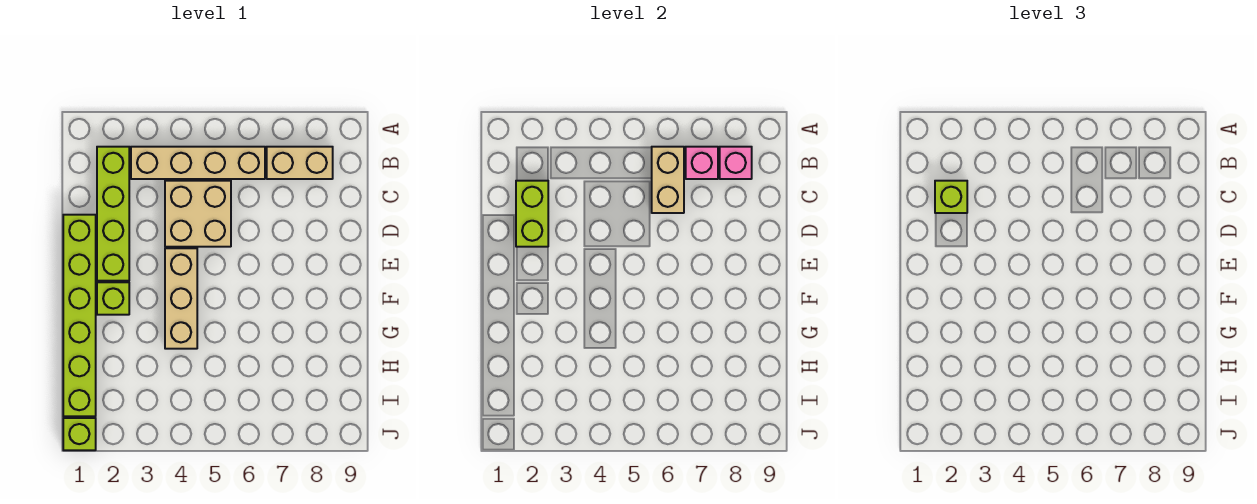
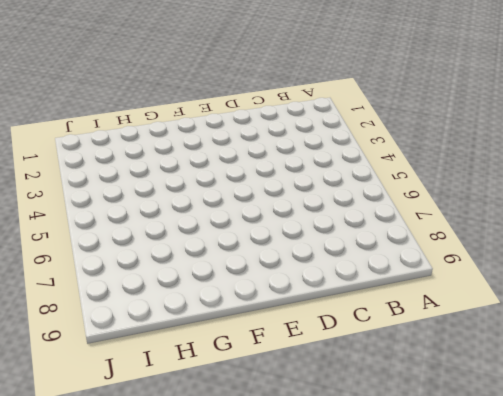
none -> lime brick B2:E2 level 1
none -> tan brick B3:B6 level 1
none -> tan brick B7:B8 level 1

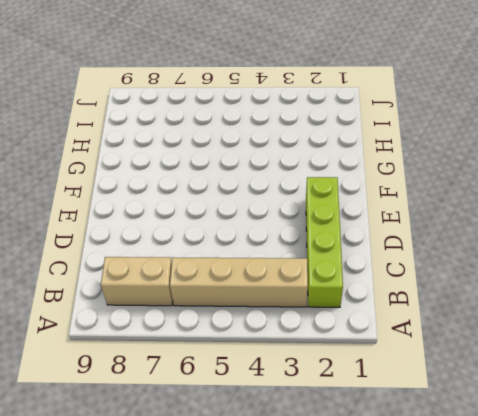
none -> tan brick C4:D5 level 1
none -> lime brick D1:I1 level 1
none -> tan brick E4:G4 level 1

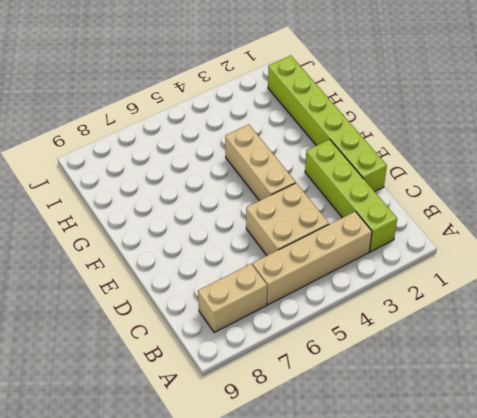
none -> lime brick F2 level 1
none -> lime brick J1 level 1
none -> tan brick B6:C6 level 2

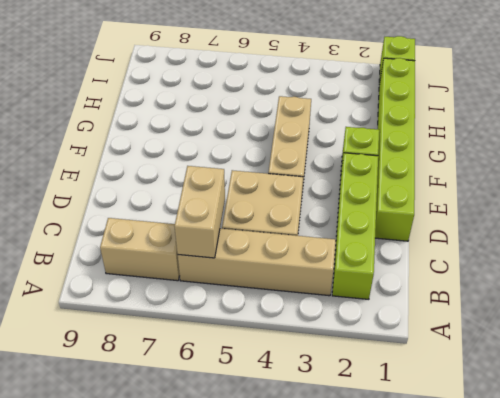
none -> pink brick B7 level 2
none -> pink brick B8 level 2
none -> lime brick C2:D2 level 2

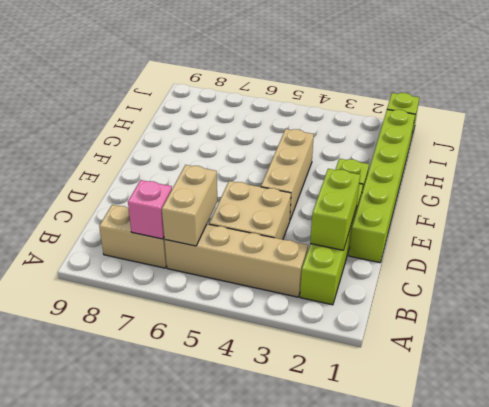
none -> pink brick B8 level 2
none -> lime brick C2 level 3

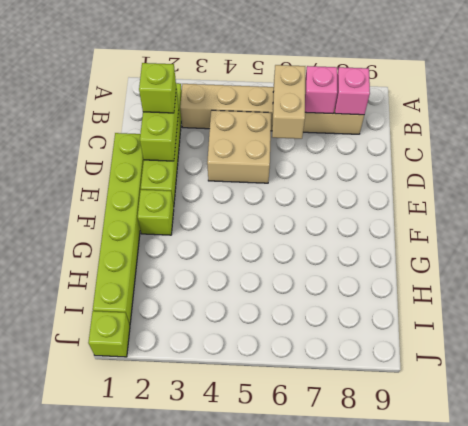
none -> tan brick E4:G4 level 1

